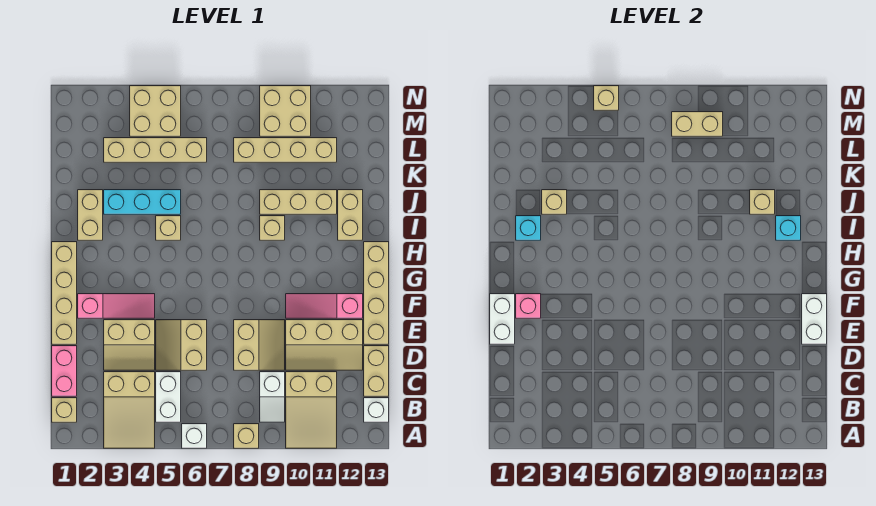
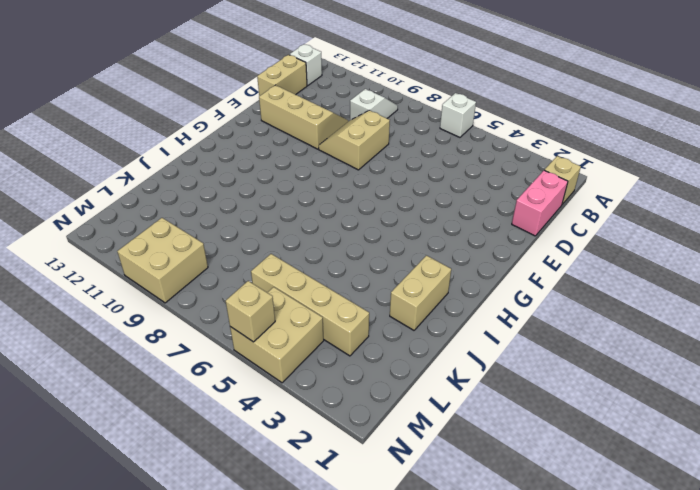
none -> tan slope A3:C4 level 1 top C
none -> tan brick A8 level 1
none -> tan slope A10:C11 level 1 top C
none -> white brick B5:C5 level 1

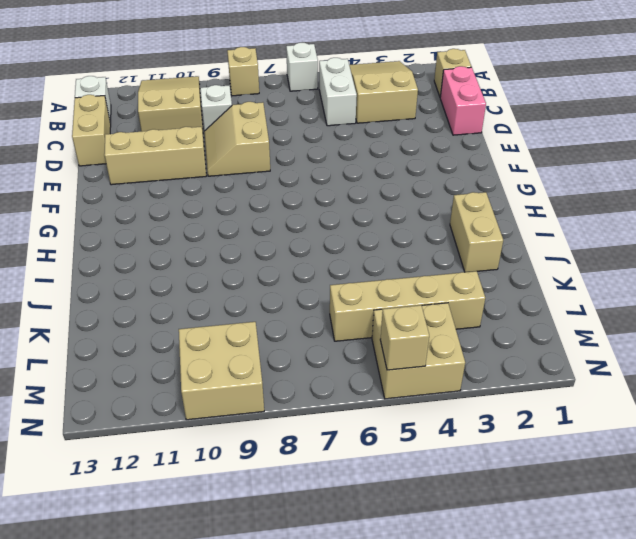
none -> tan slope D3:E4 level 1 top E
none -> tan slope D5:E6 level 1 top 6
none -> tan brick E1:H1 level 1
none -> tan brick E13:H13 level 1

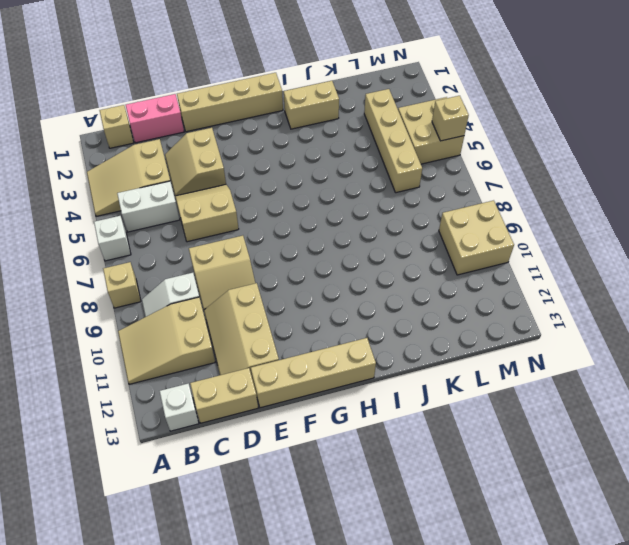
none -> pink slope F2:F4 level 1 top 2
none -> pink slope F10:F12 level 1 top 12
none -> tan brick I5 level 1
none -> tan brick I9 level 1

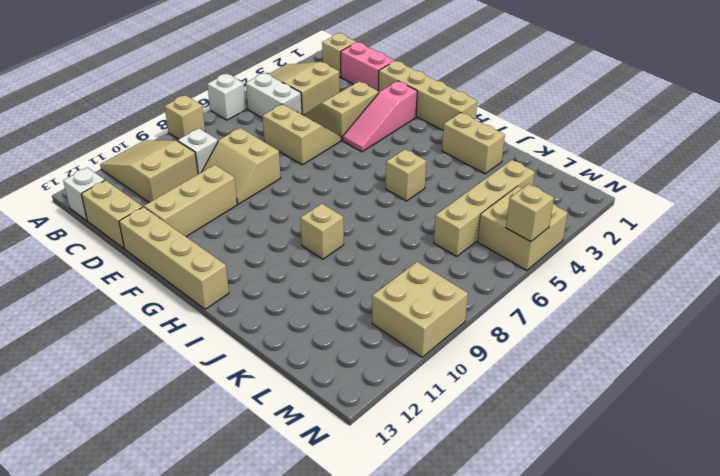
none -> pink slope F10:F12 level 1 top 12
none -> tan brick I12:J12 level 1
none -> cyan brick J3:J5 level 1
none -> tan brick J9:J11 level 1

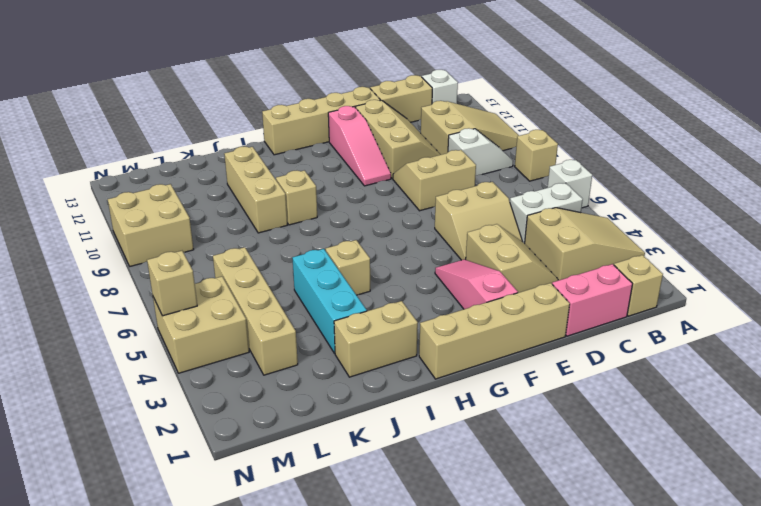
none -> tan brick I12:J12 level 1
none -> tan brick L8:L11 level 1
none -> white brick E1:F1 level 2
none -> white brick E13:F13 level 2

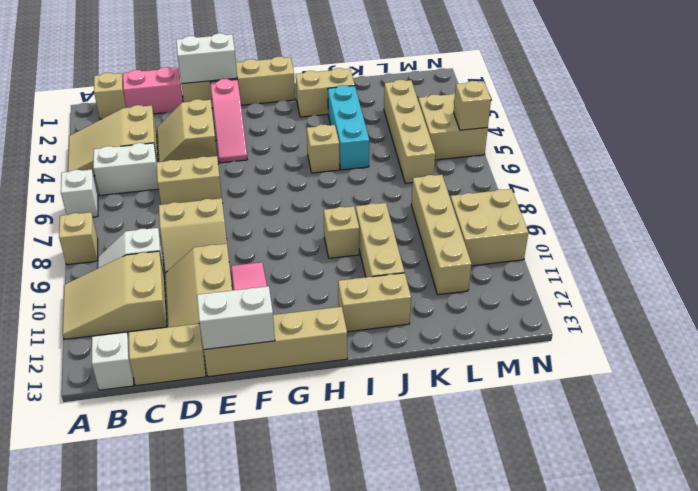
none -> pink brick F2 level 2
none -> cyan brick I2 level 2
none -> cyan brick I12 level 2
none -> tan brick J3 level 2

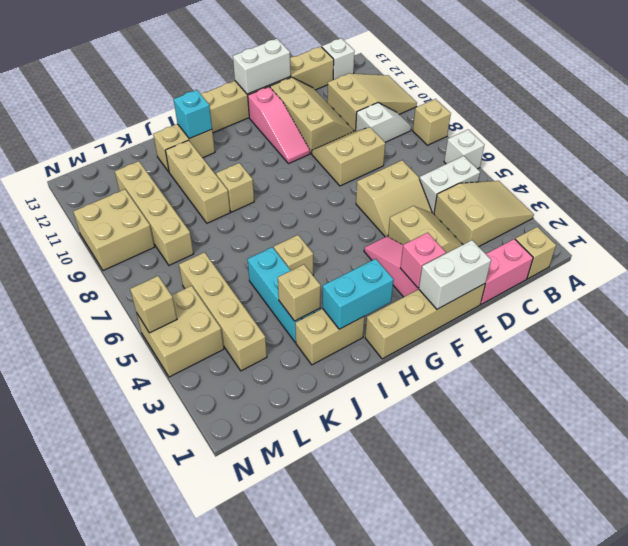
cyan brick H2:I2 level 2 -> cyan brick I2 level 2
none -> tan brick J11 level 2
none -> tan brick M8:M9 level 2

